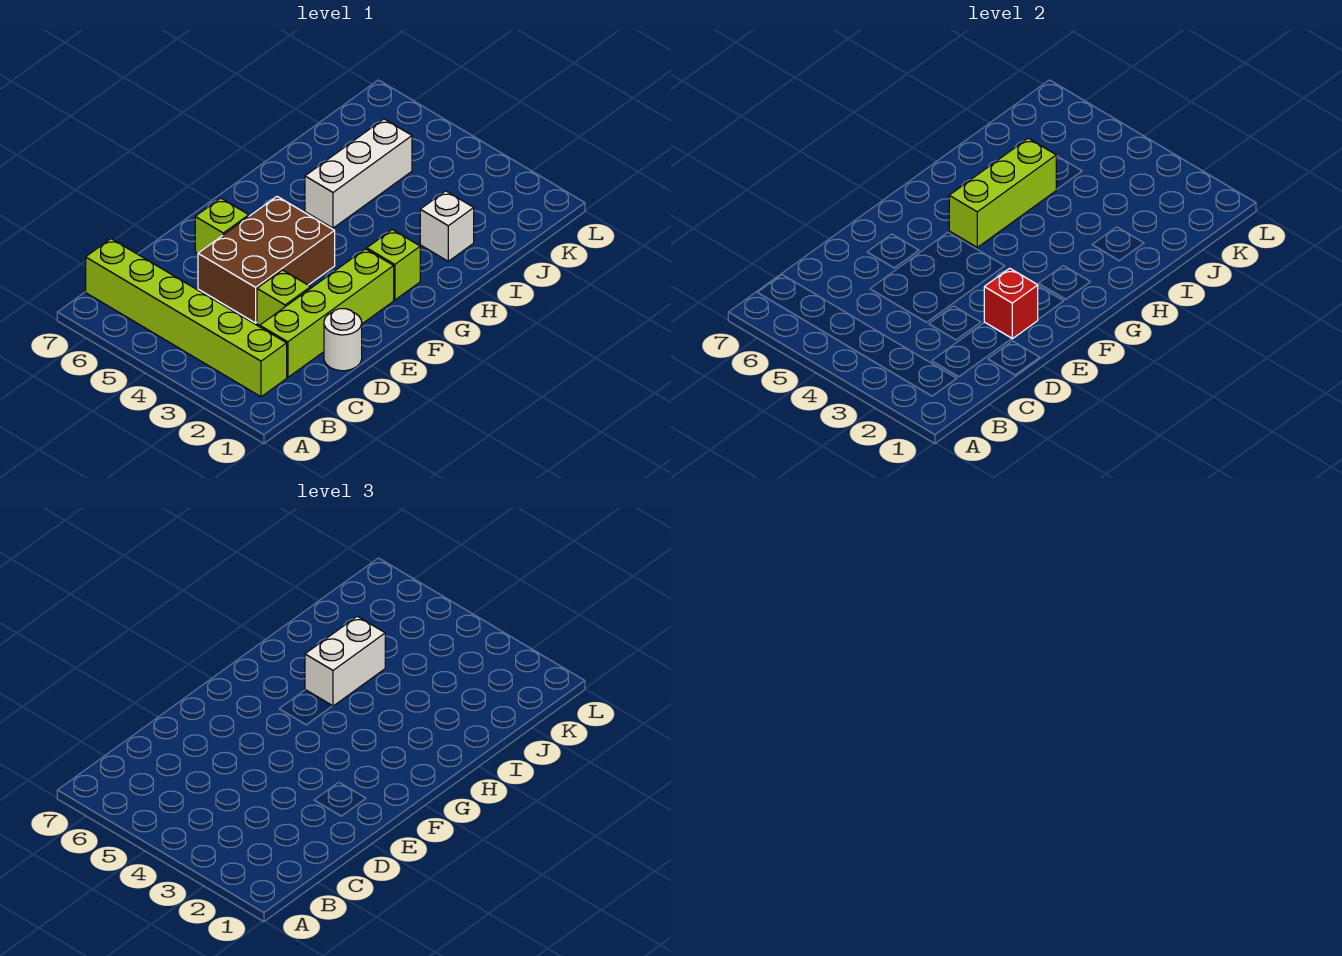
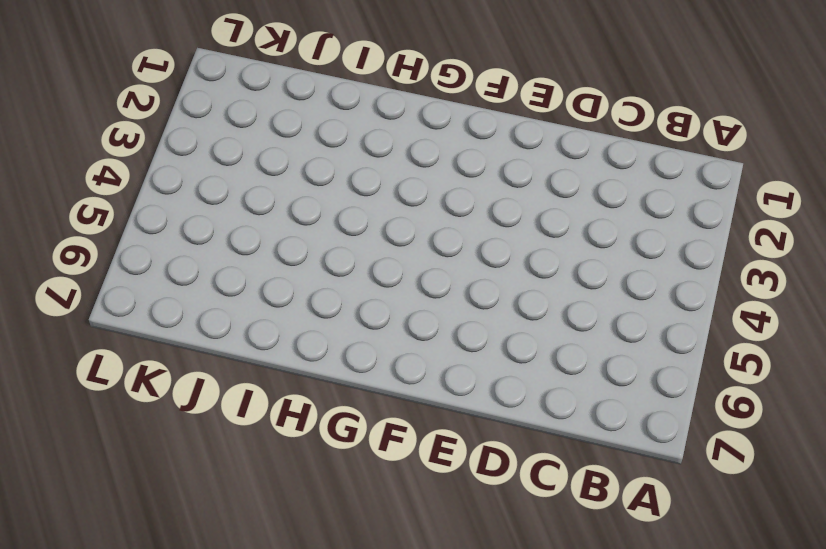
none -> lime brick B2:B7 level 1
none -> lime brick C2:F2 level 1
none -> white round brick D1 level 1

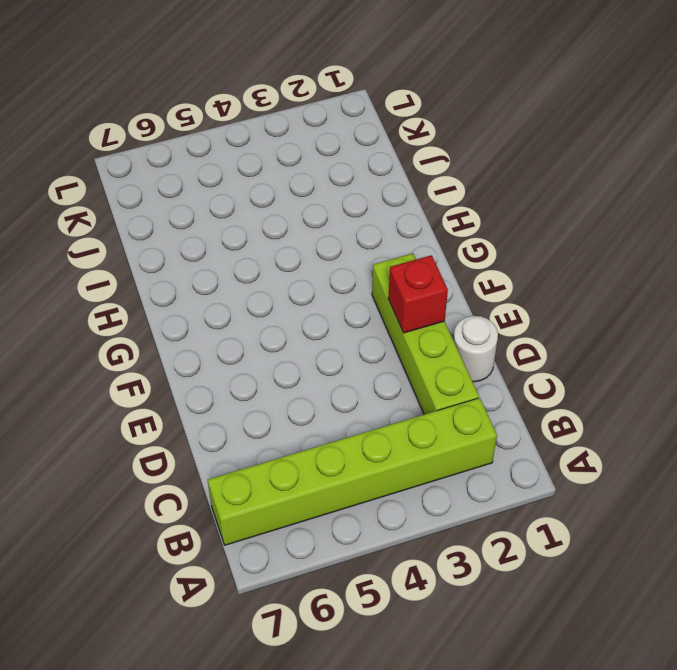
none -> lime brick D3 level 1
none -> brown brick D4:F5 level 1
none -> lime brick E6 level 1

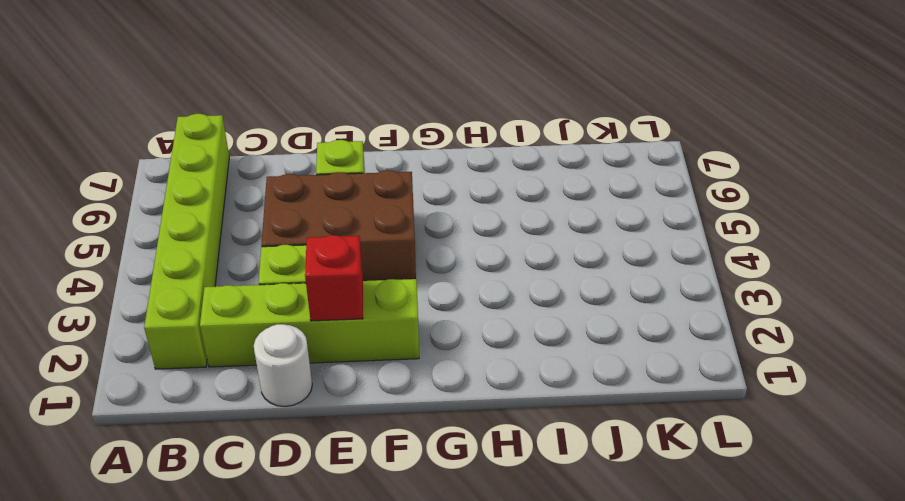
none -> lime brick G2 level 1
none -> white brick H5:J5 level 1
none -> white brick I2 level 1

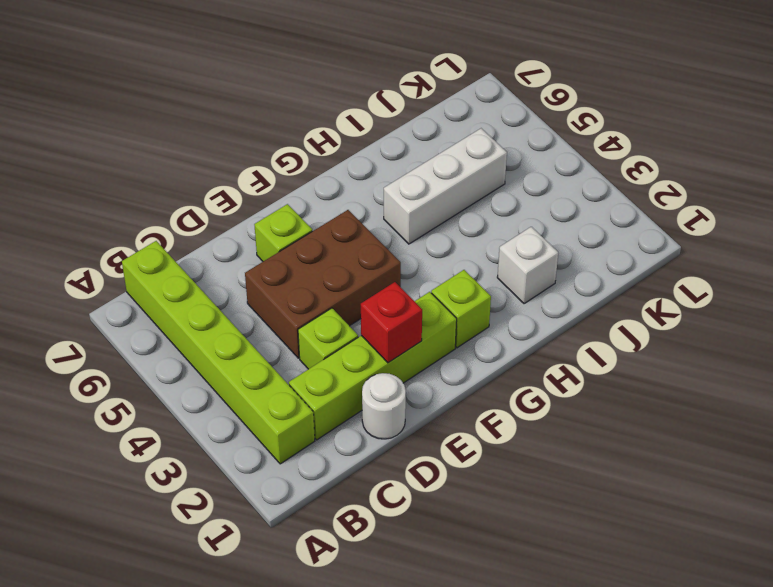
none -> lime brick G5:I5 level 2
none -> white brick H5:I5 level 3

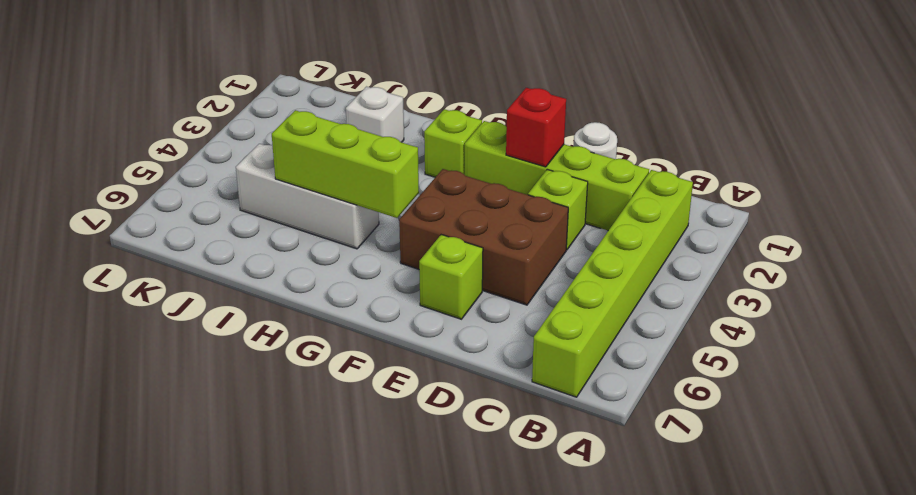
none -> white brick H5:I5 level 3

